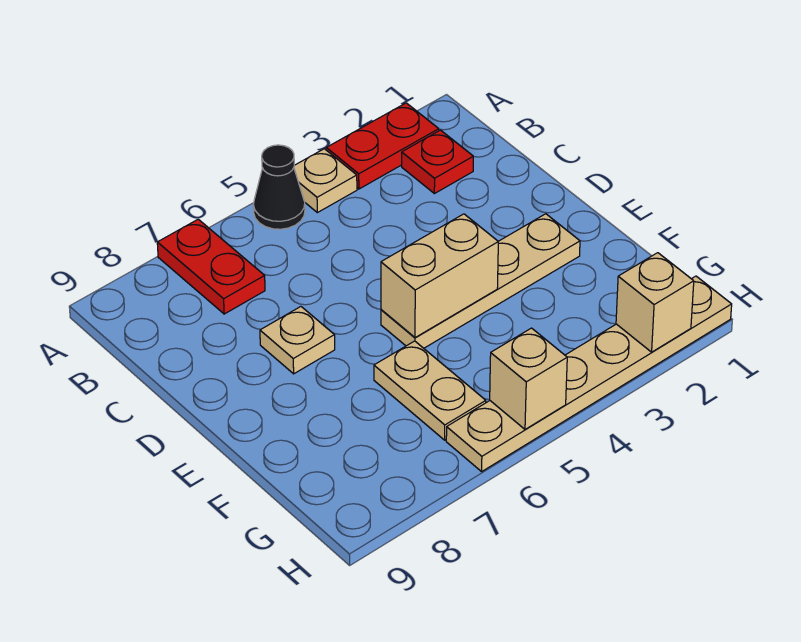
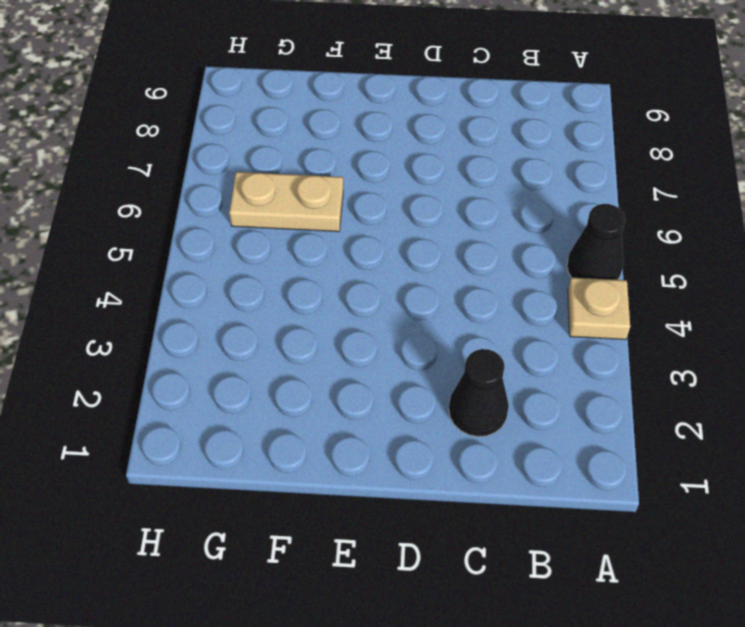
black cone C2 level 1 -> none
none -> red plate A2:A3 level 1
none -> red plate A7:B7 level 1
none -> red plate B2 level 1

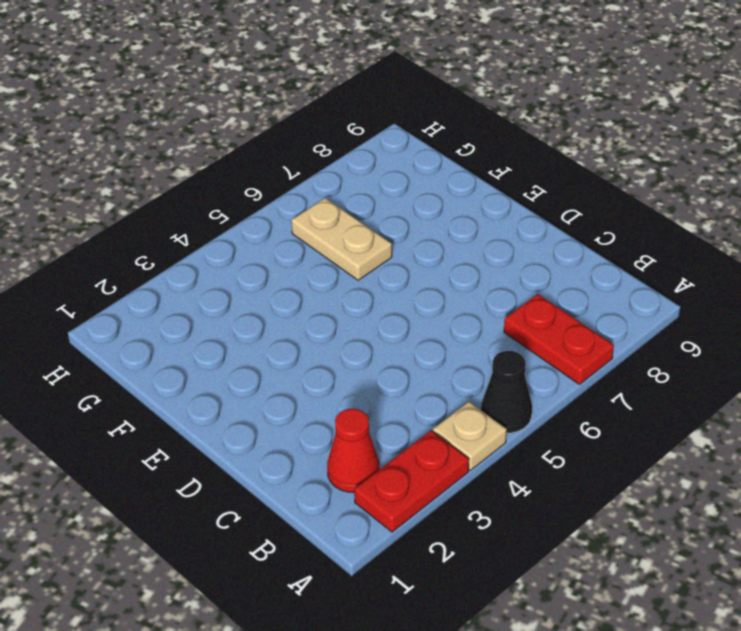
red cone B2 level 1 -> red plate B2 level 1
none -> tan plate D7 level 1
none -> tan plate E2:E5 level 1
none -> tan plate H1:H6 level 1

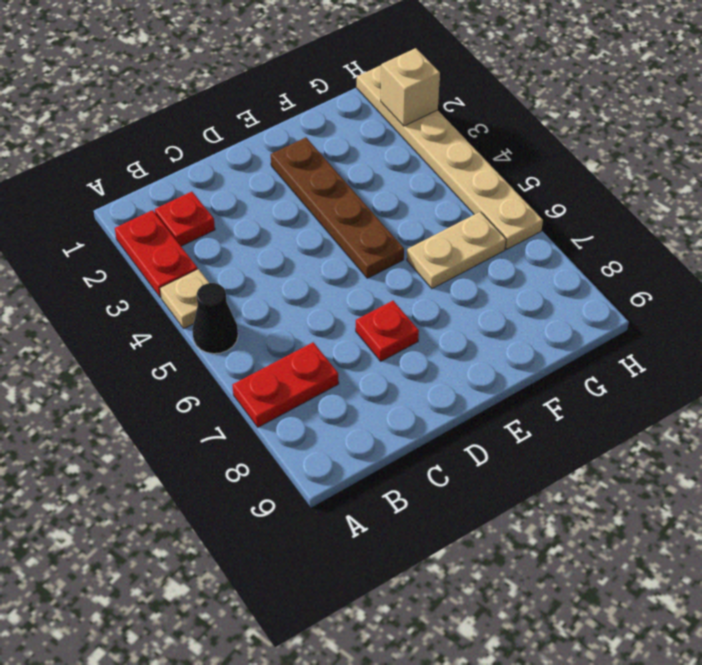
red plate D7 level 1 -> tan plate D7 level 1
brown plate E2:E5 level 1 -> tan plate E2:E5 level 1
none -> tan brick E4:E5 level 2
none -> tan brick H5 level 2

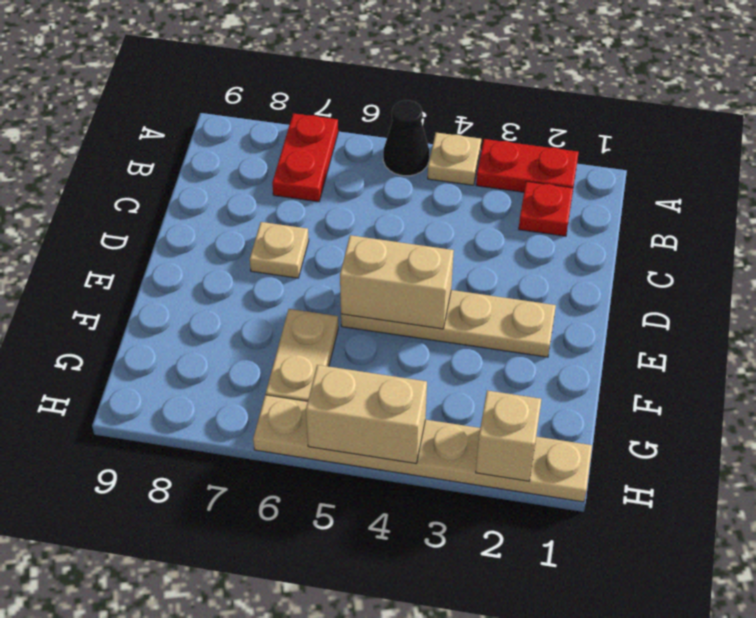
tan brick H4:H5 level 2 -> tan brick H5 level 2

